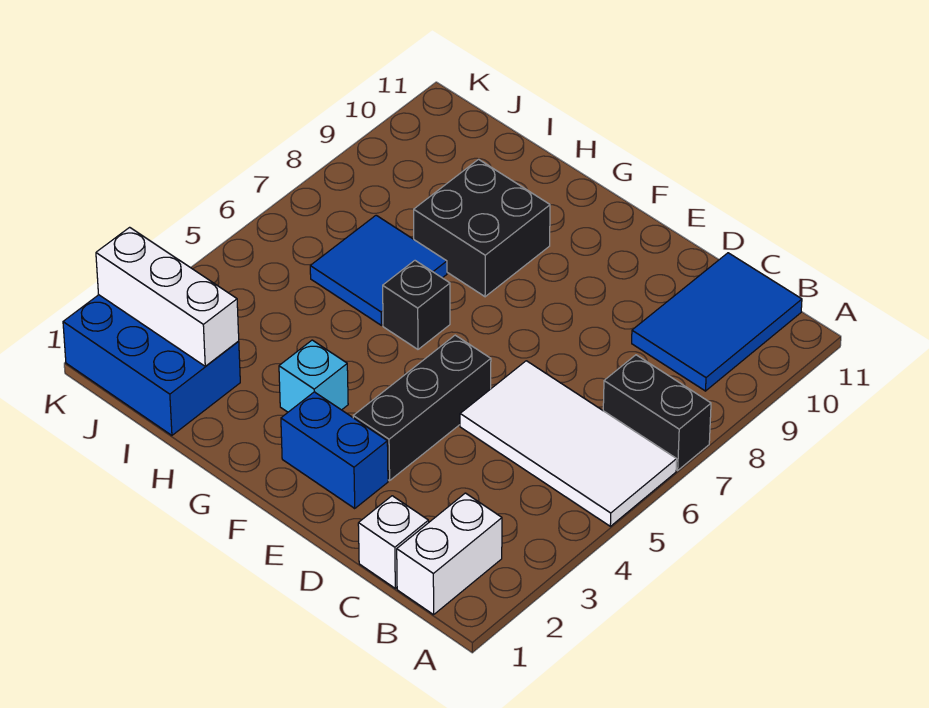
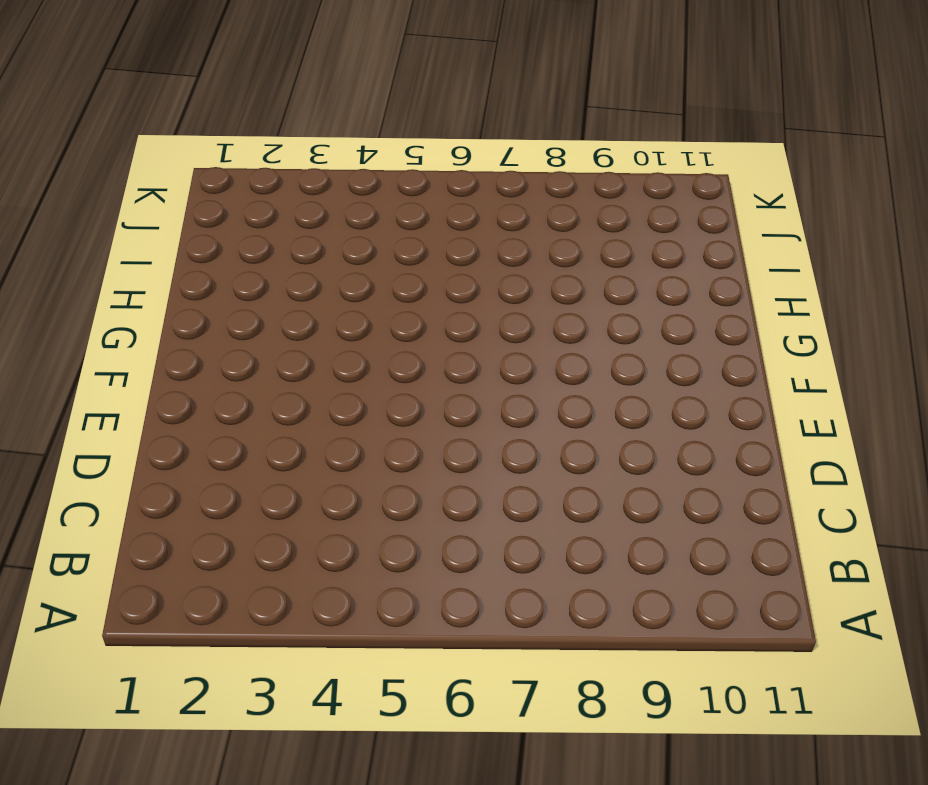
none -> white tile A5:D6 level 1
none -> black brick A7:B7 level 1
none -> white brick B1:B2 level 1

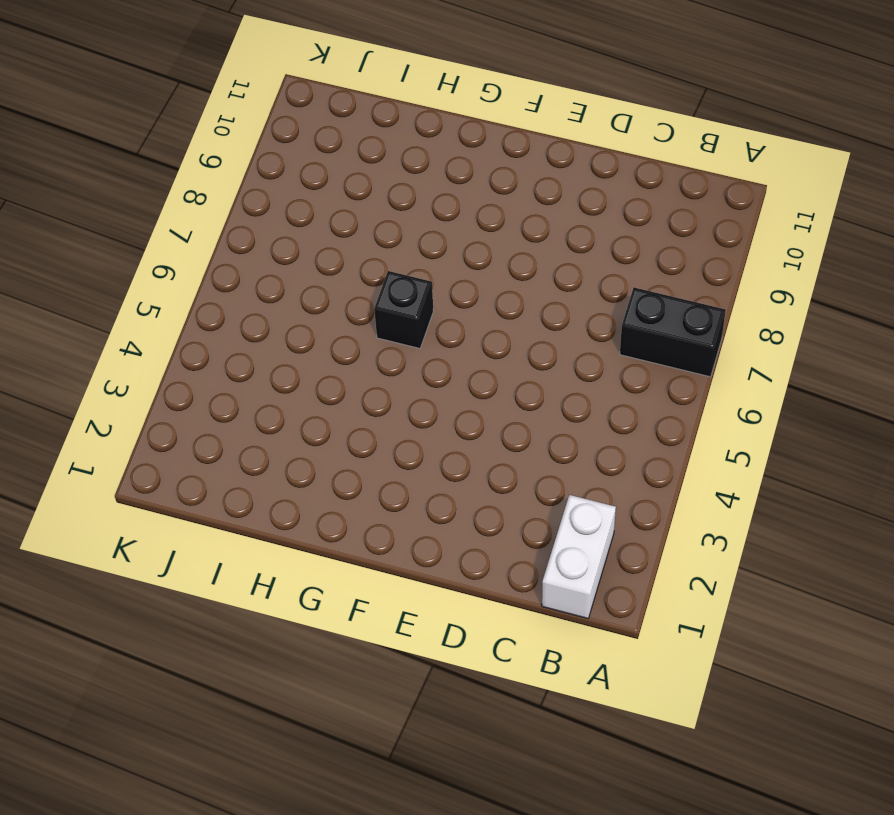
none -> white tile A5:D6 level 1
none -> blue tile B9:C11 level 1
none -> white brick C1 level 1

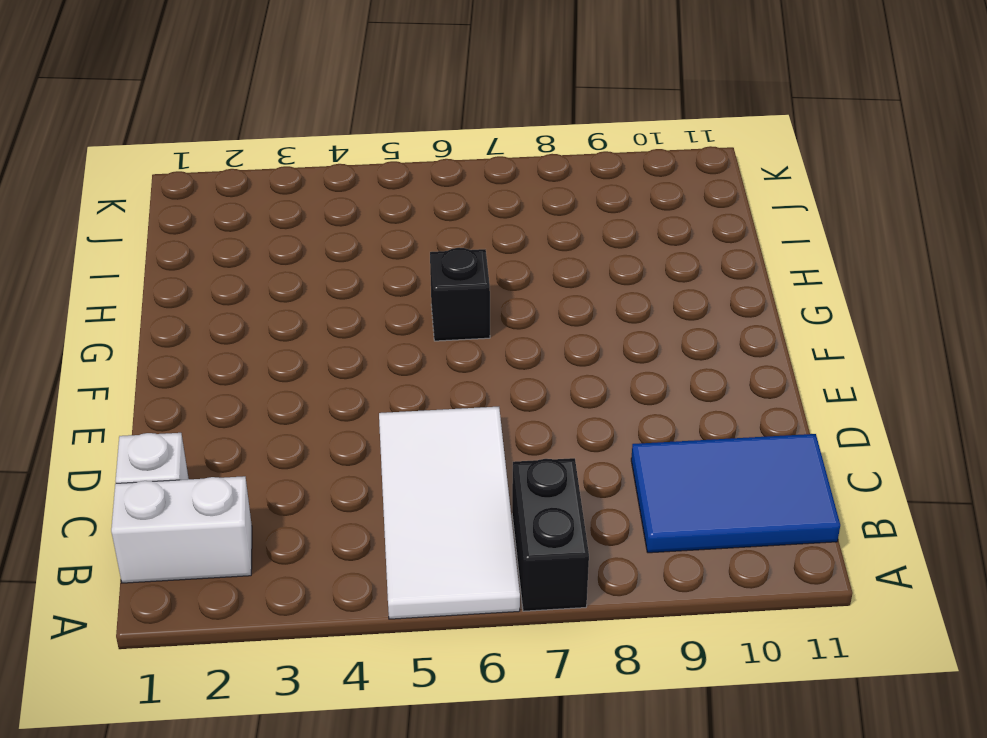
none -> blue brick E2:F2 level 1
none -> black brick E3:E5 level 1
none -> cyan brick G3 level 1

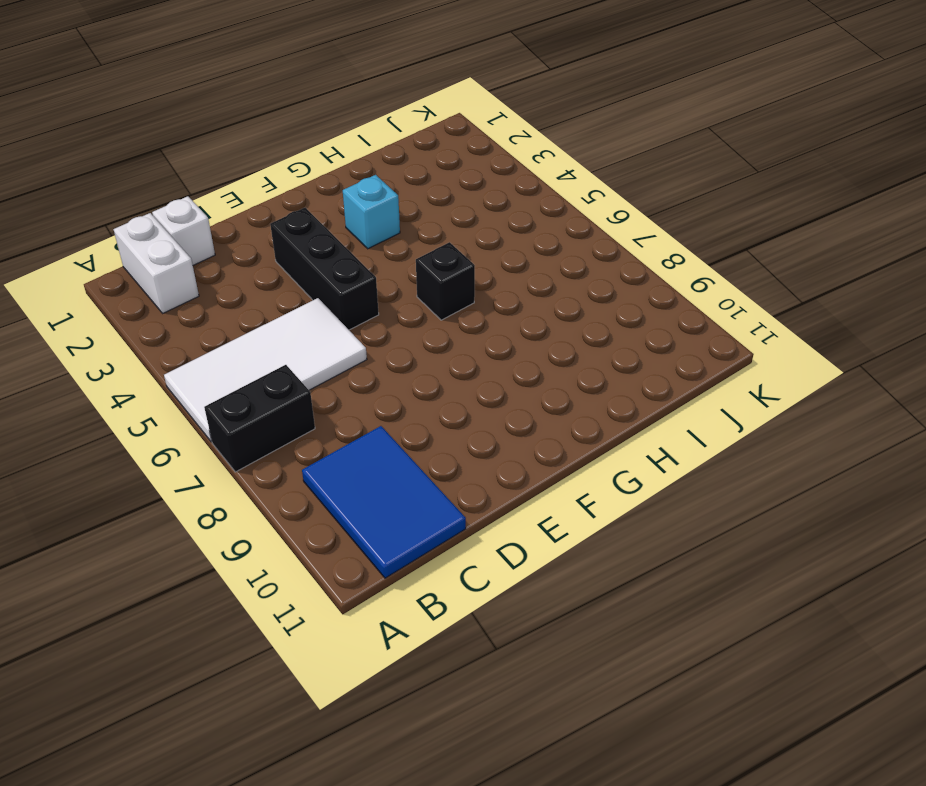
none -> blue brick E2:F2 level 1
none -> black brick G8:H9 level 1
none -> blue tile H6:I7 level 1

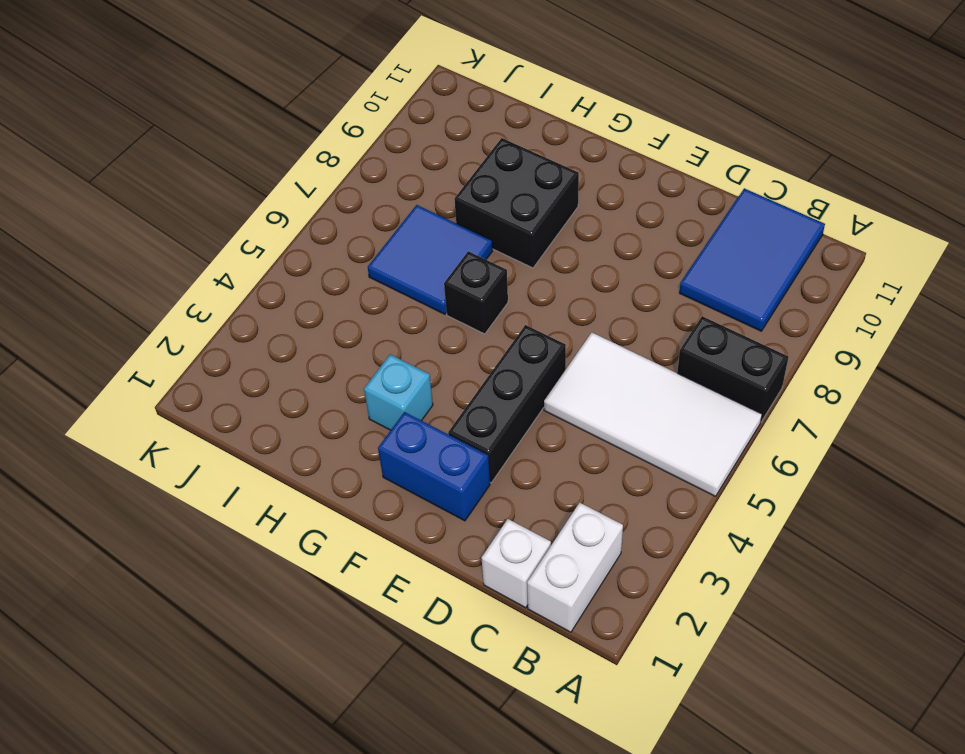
none -> blue brick I1:K2 level 1
none -> white brick I2:K2 level 2

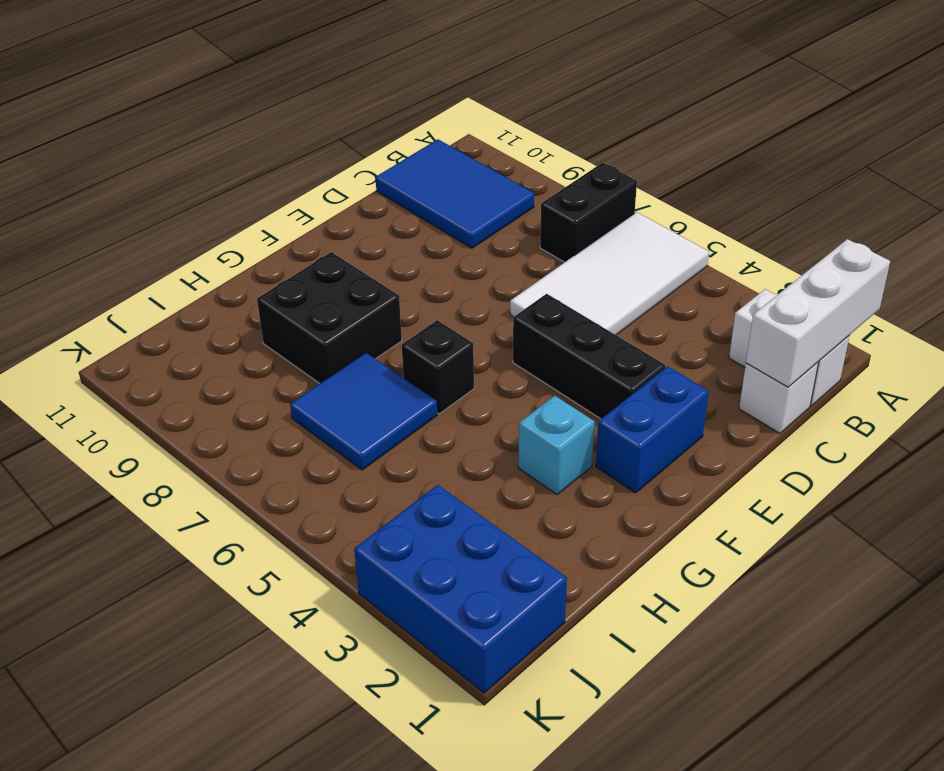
white brick A1:C1 level 2 -> white brick I2:K2 level 2
blue brick J1:K3 level 1 -> blue brick I1:K2 level 1

